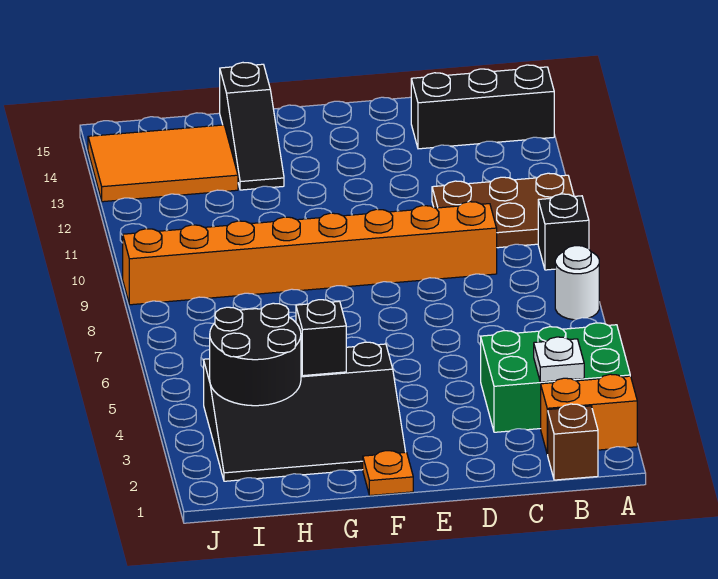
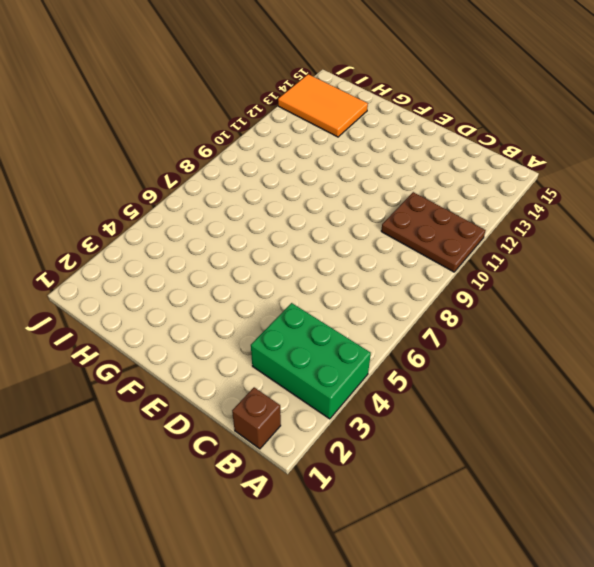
none -> orange brick A2:B2 level 1
none -> white round brick A7 level 1
none -> black brick A9 level 1

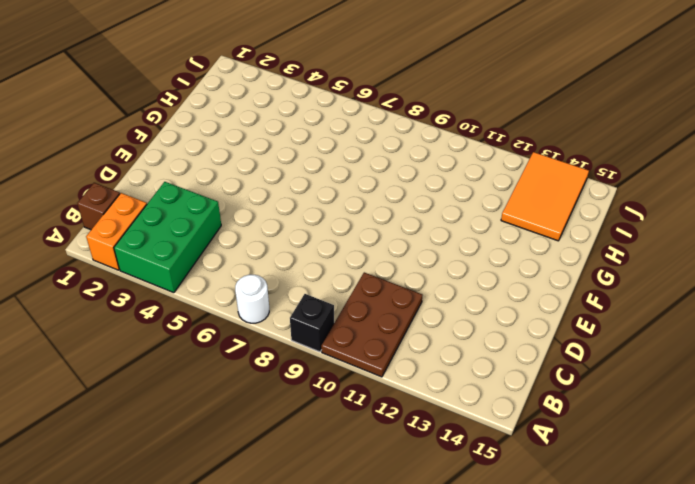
none -> black brick A14:C14 level 1
none -> orange brick C9:J9 level 1
none -> orange plate F1 level 1

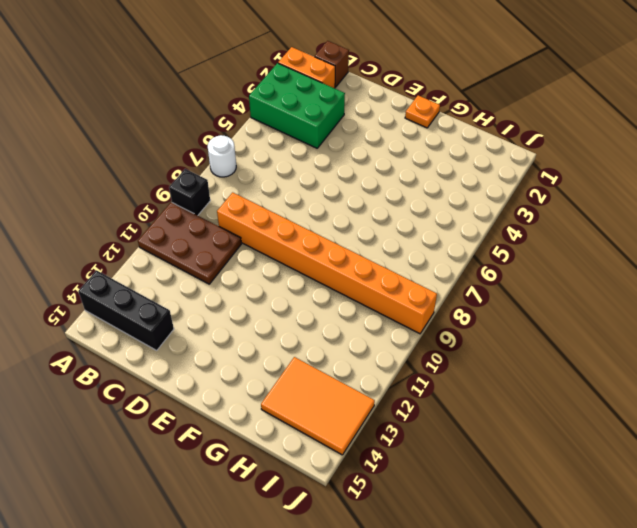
none -> black slope F2:I4 level 1 top 4
none -> black slope G13:G15 level 1 top 15
none -> white plate B3 level 2

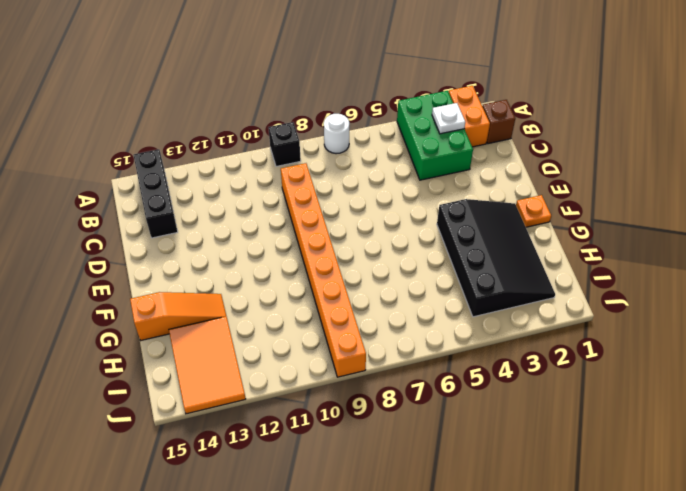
orange slope G13:G15 level 1 top 15 -> black slope G13:G15 level 1 top 15
none -> brown plate A10:C11 level 1
none -> black brick G4 level 2
none -> black round brick H3:I4 level 2

